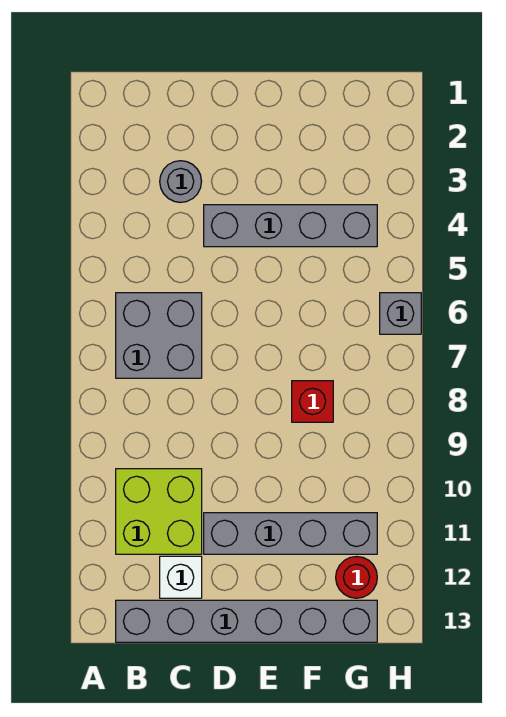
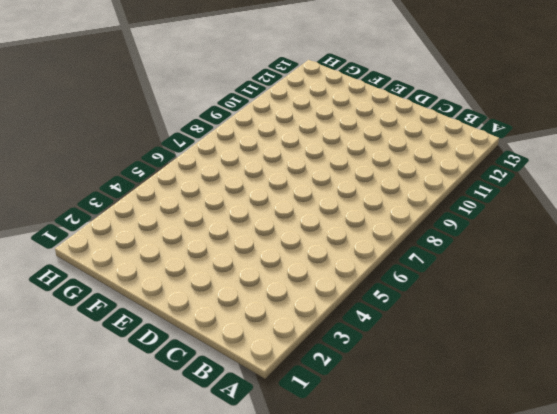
none -> grey brick B6:C7 level 1
none -> lime brick B10:C11 level 1

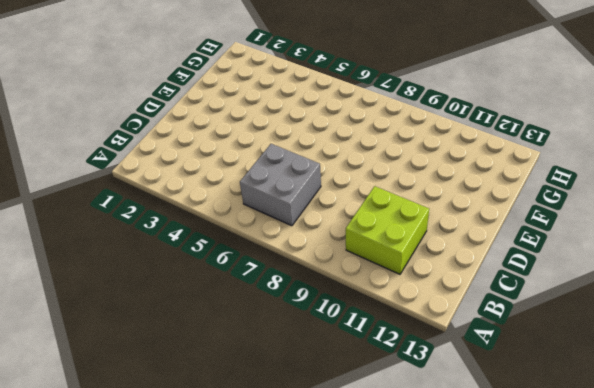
none -> grey brick B13:G13 level 1
none -> grey round brick C3 level 1

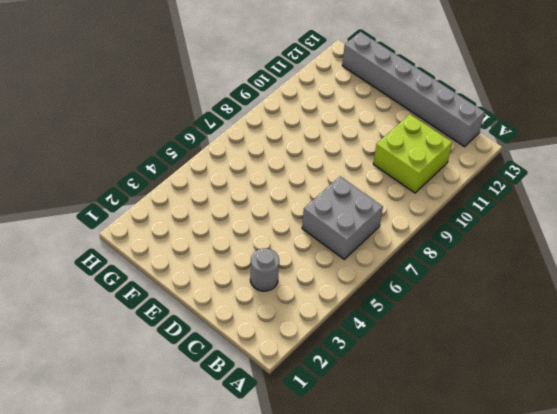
none -> white brick C12 level 1
none -> grey brick D4:G4 level 1

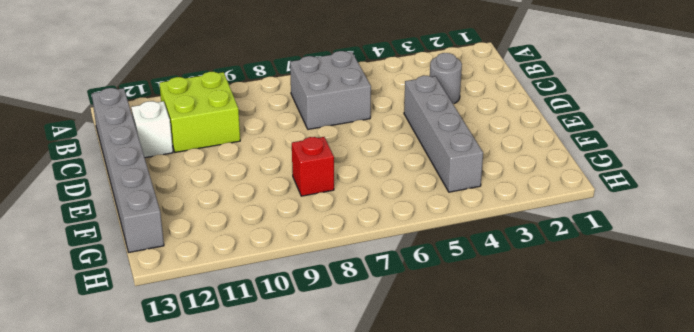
none -> grey brick D11:G11 level 1
none -> red round brick G12 level 1

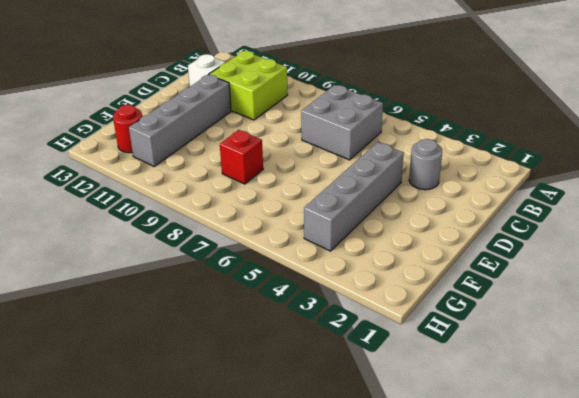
none -> grey brick B13:G13 level 1
none -> grey brick H6 level 1

